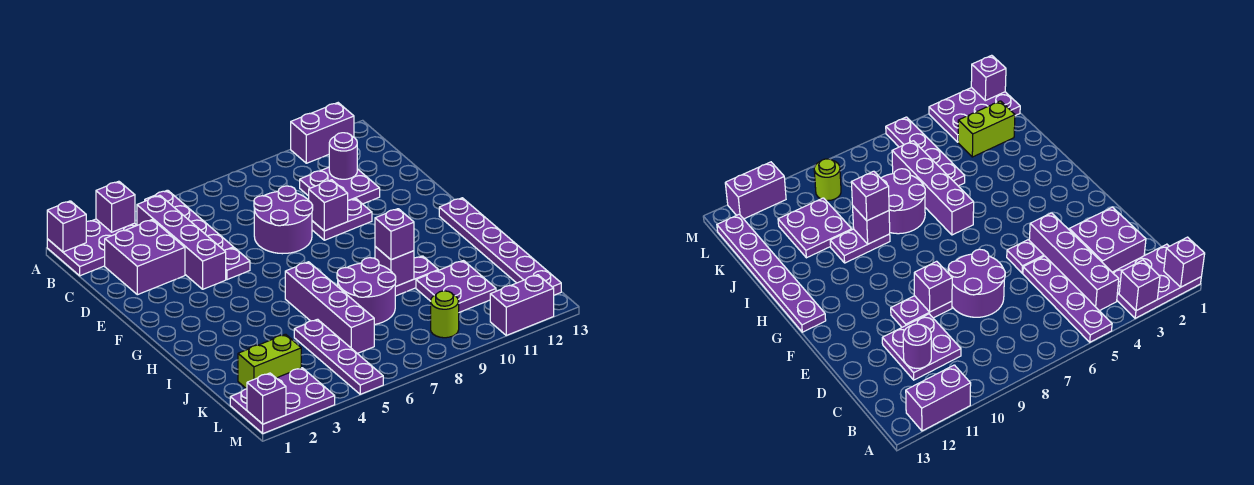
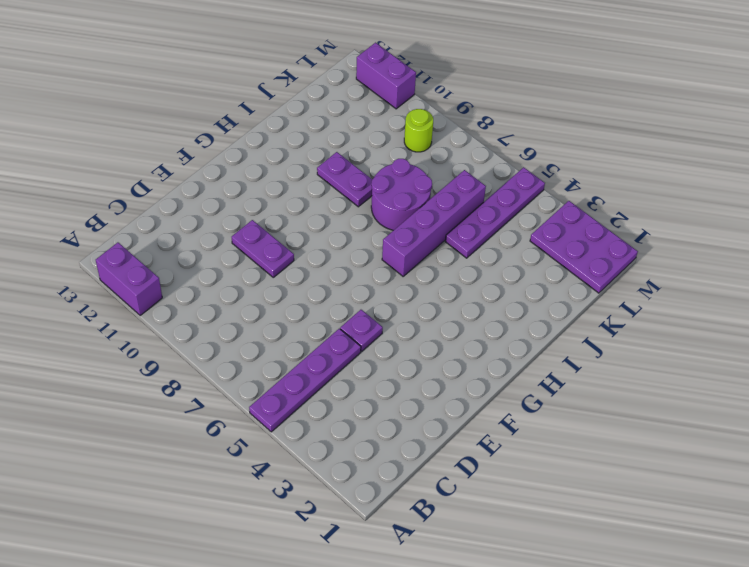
none -> purple plate A1:B3 level 1
none -> purple brick B4:E4 level 1
none -> purple brick C2:D3 level 1

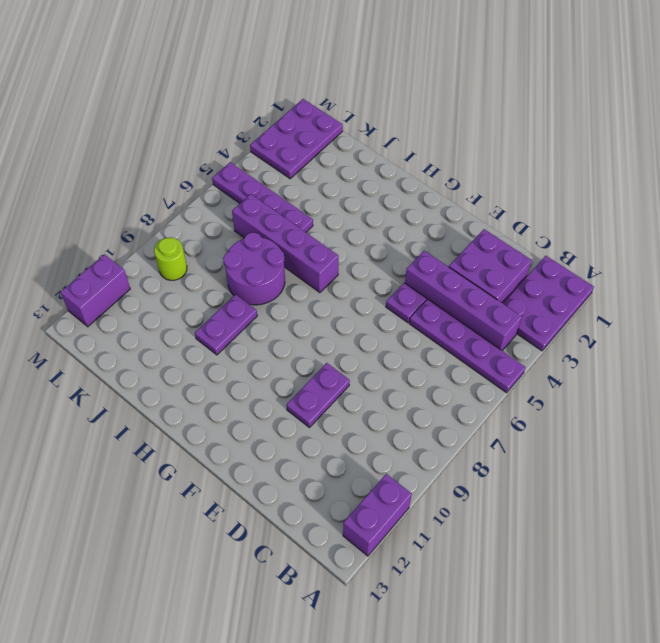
none -> purple plate C10:D11 level 1
none -> purple round brick D7:E8 level 1
none -> purple plate G13:L13 level 1

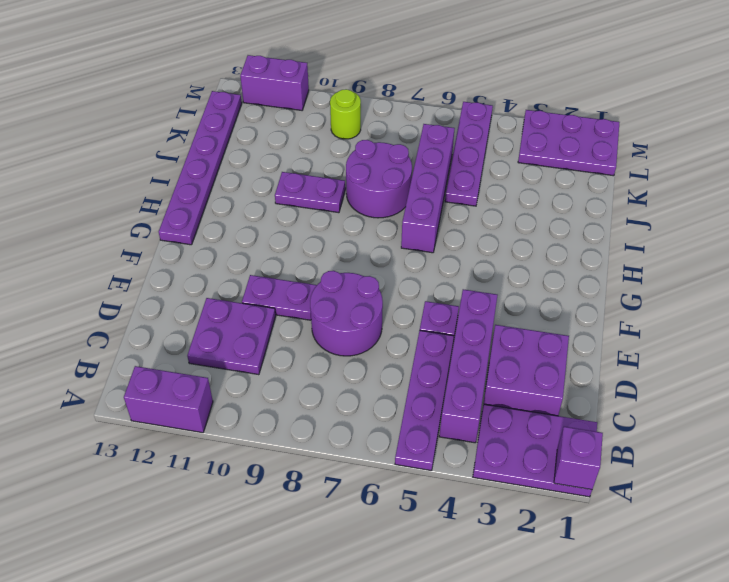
none -> purple plate J10:K11 level 1
none -> lime brick K2:K3 level 1
none -> purple brick A3 level 2

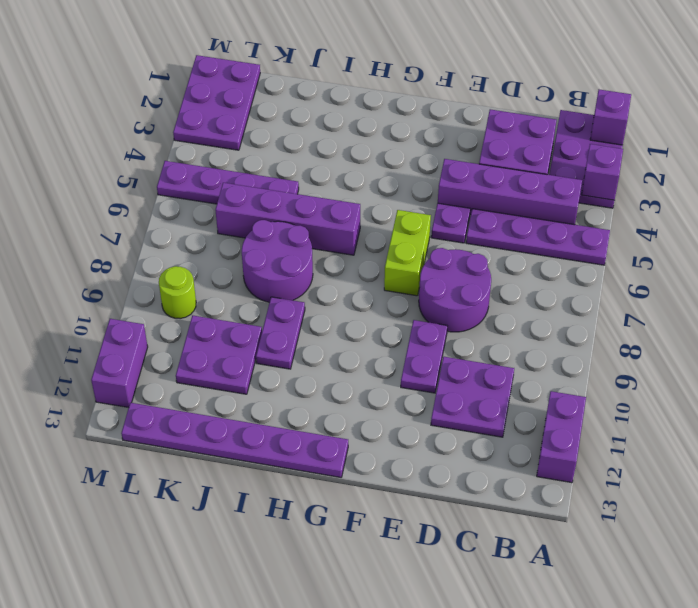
lime brick F6:F7 level 1 -> lime brick K2:K3 level 1
none -> purple round brick C11 level 2
none -> purple brick E9 level 2
none -> purple brick I9 level 2

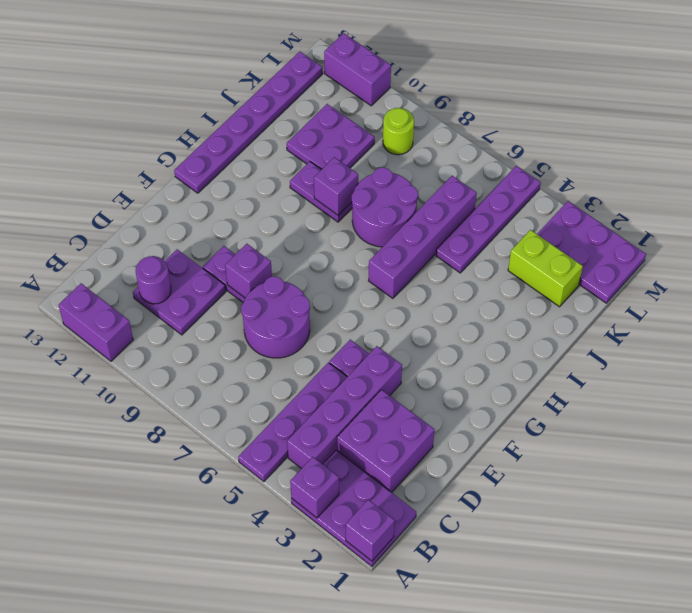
none -> purple brick M1 level 2
none -> purple brick I9 level 3

